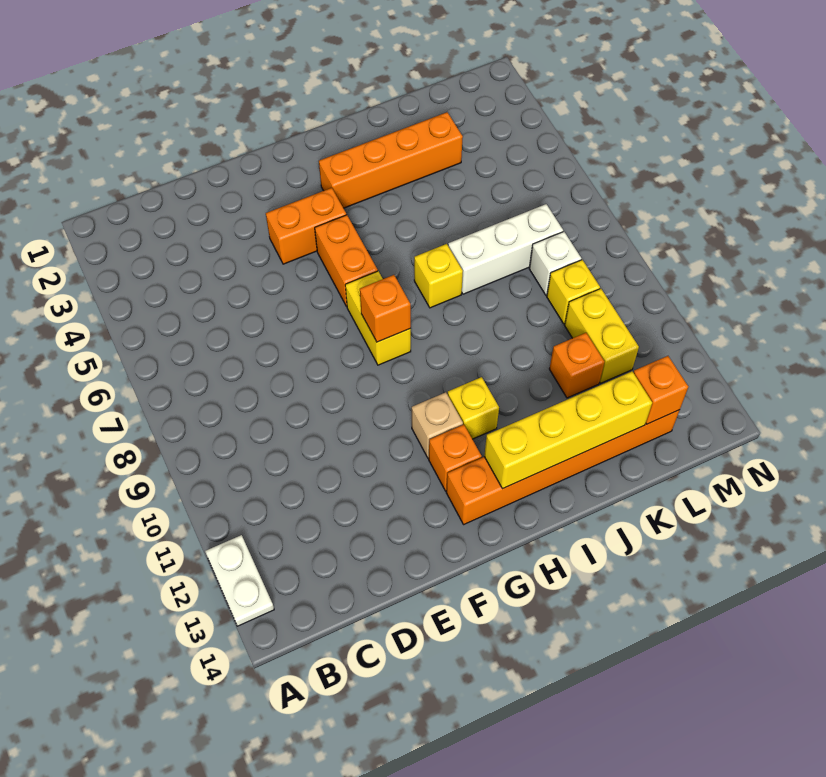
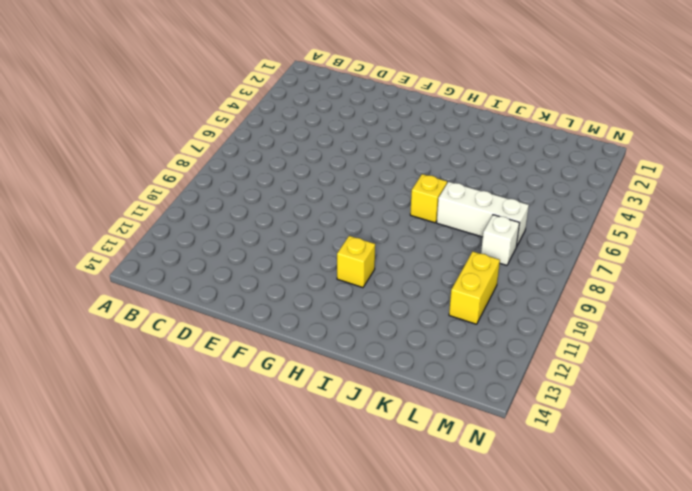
none -> white plate A12:A13 level 1
none -> orange brick F4:G4 level 1
none -> orange brick G5:G6 level 1

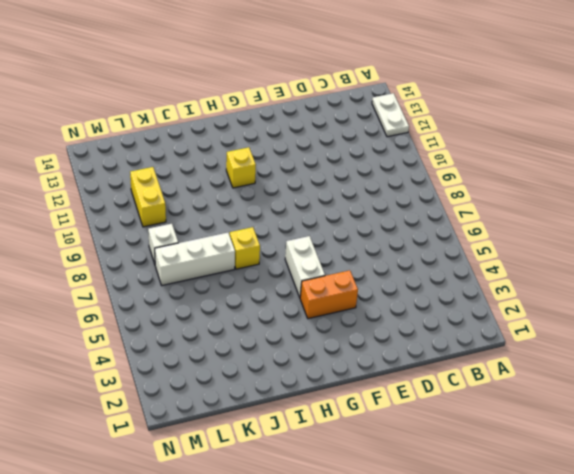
white brick G5:G6 level 1 -> orange brick G5:G6 level 1
none -> yellow brick G7:G8 level 1
none -> tan brick G11 level 1
none -> orange brick G12 level 1

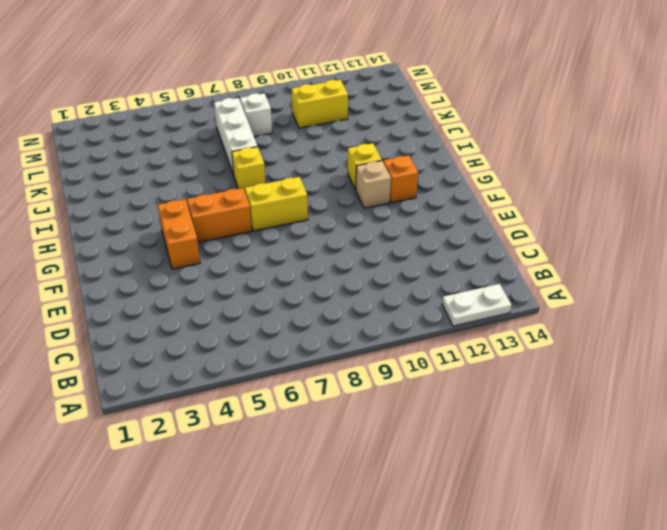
none -> orange brick G13:L13 level 1
none -> orange brick H3:K3 level 1
none -> orange brick K11 level 1

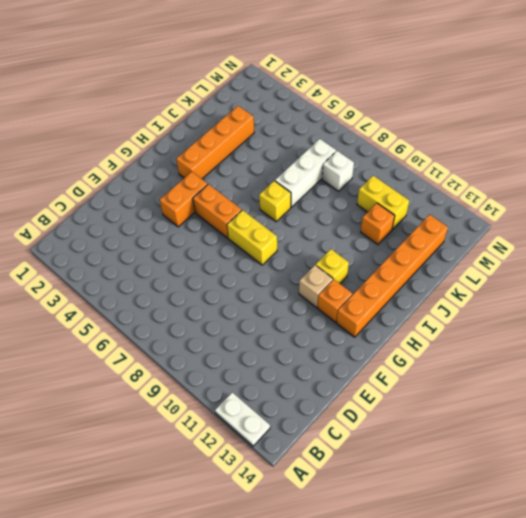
none -> yellow brick L9 level 1
none -> orange brick G8 level 2
none -> yellow brick H13:K13 level 2

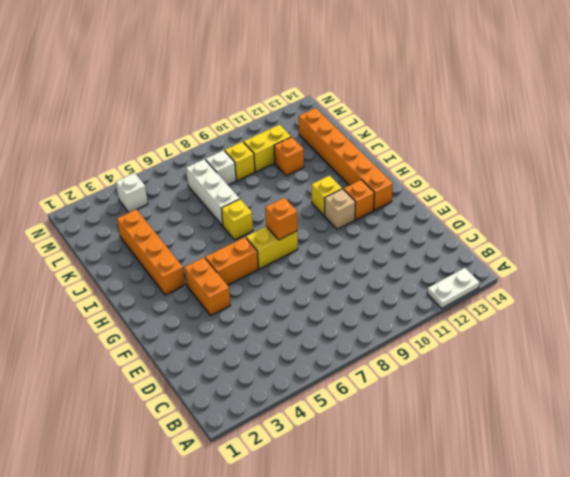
white brick M4 level 1 -> none
none -> yellow brick H13:K13 level 2
none -> orange brick L13 level 2

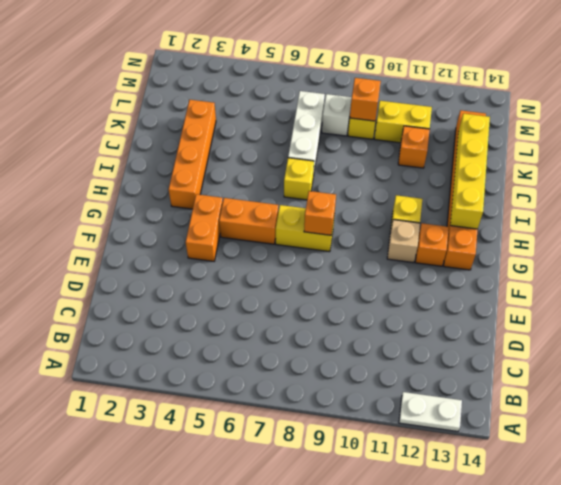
orange brick L9 level 2 -> orange brick L13 level 2

